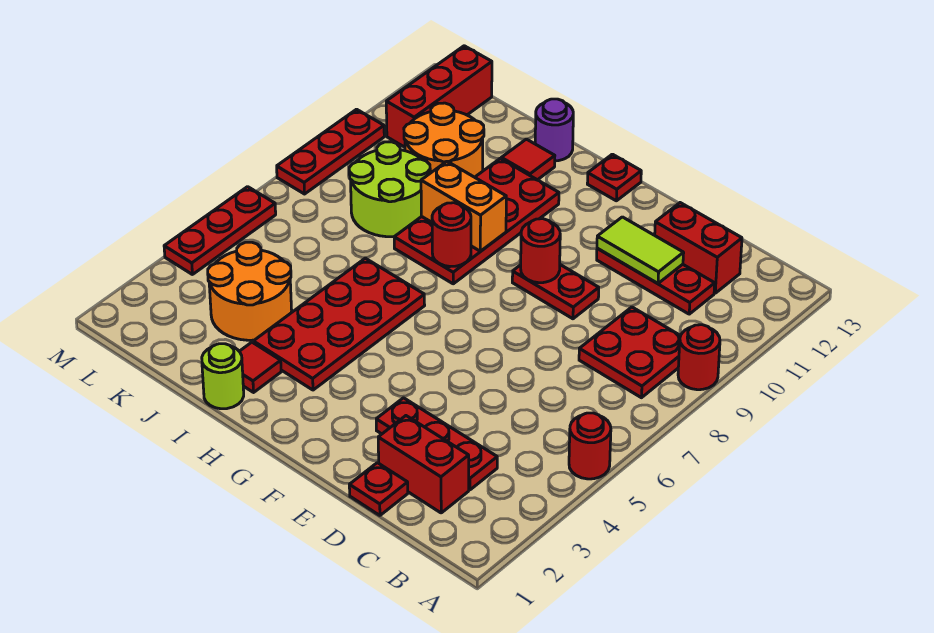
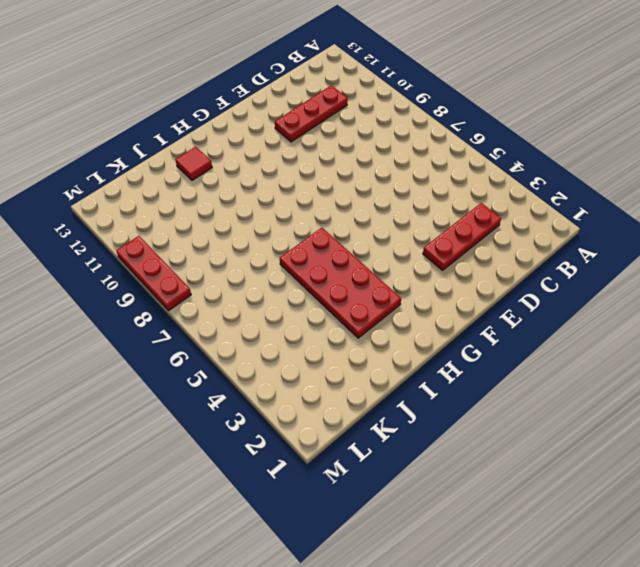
none -> red round brick A5 level 1
none -> red round brick A9 level 1
none -> red plate B8:C9 level 1

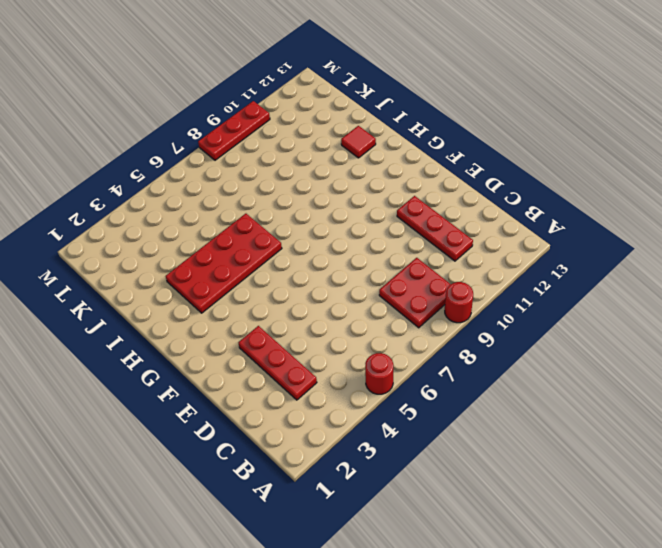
none -> red brick C2:D2 level 1
none -> red brick C12:D12 level 1
none -> red plate D1 level 1

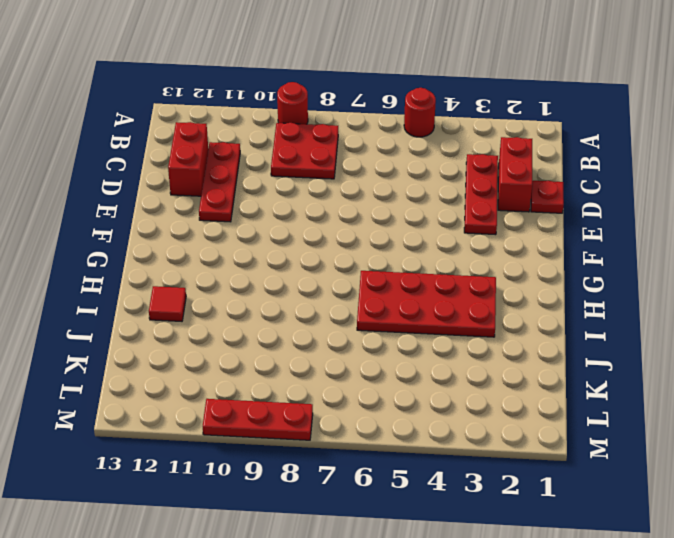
none -> red plate E9:F9 level 1
none -> red plate G13 level 1
none -> red plate H8:I11 level 1

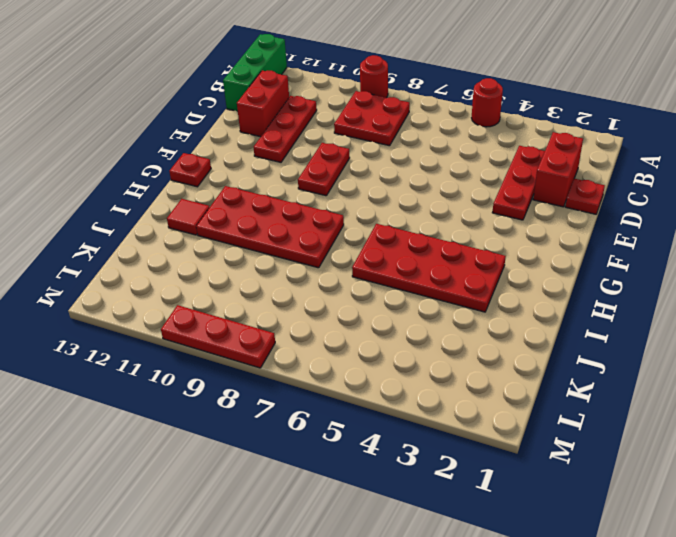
green brick A13:C13 level 1 -> none
none -> lime round brick I1 level 1
none -> red tile I2 level 1
none -> purple round brick I13 level 1

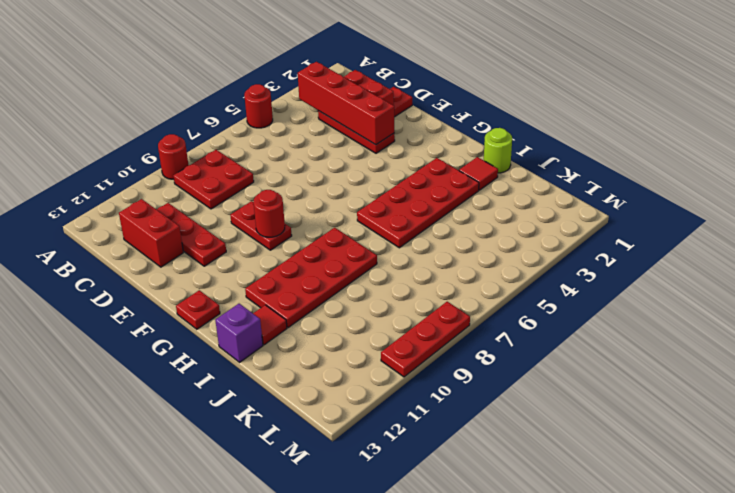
red brick B3:E3 level 2 -> none
purple brick I13 level 1 -> purple round brick I13 level 1
none -> orange round brick J3:K4 level 1
none -> lime round brick J8:K9 level 1
none -> orange round brick J10:K11 level 1

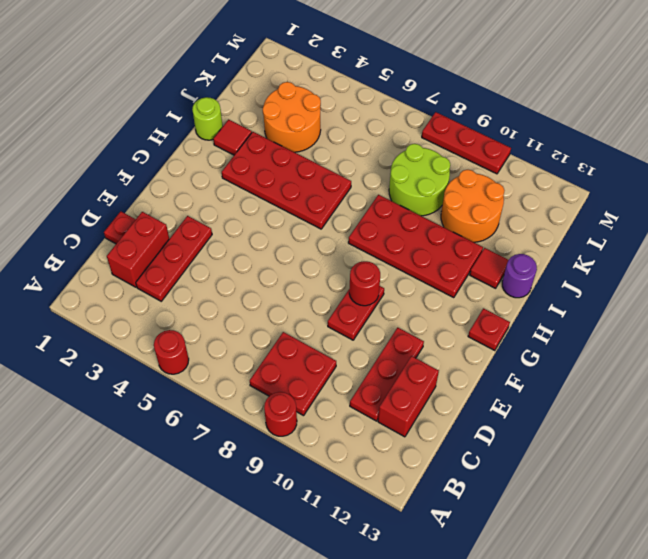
none -> red brick L11:L13 level 1
none -> red plate M4:M6 level 1
none -> lime tile D11:E11 level 2

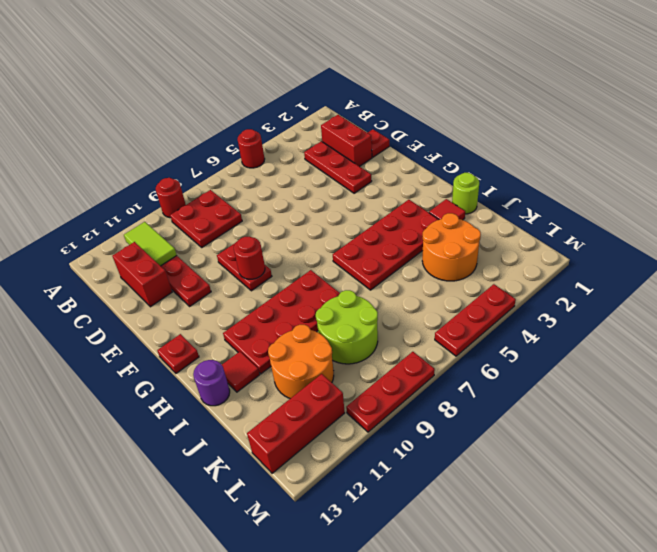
lime tile B11:C11 level 2 -> lime tile D11:E11 level 2
none -> red round brick H8 level 2
none -> orange brick H9:I9 level 2

